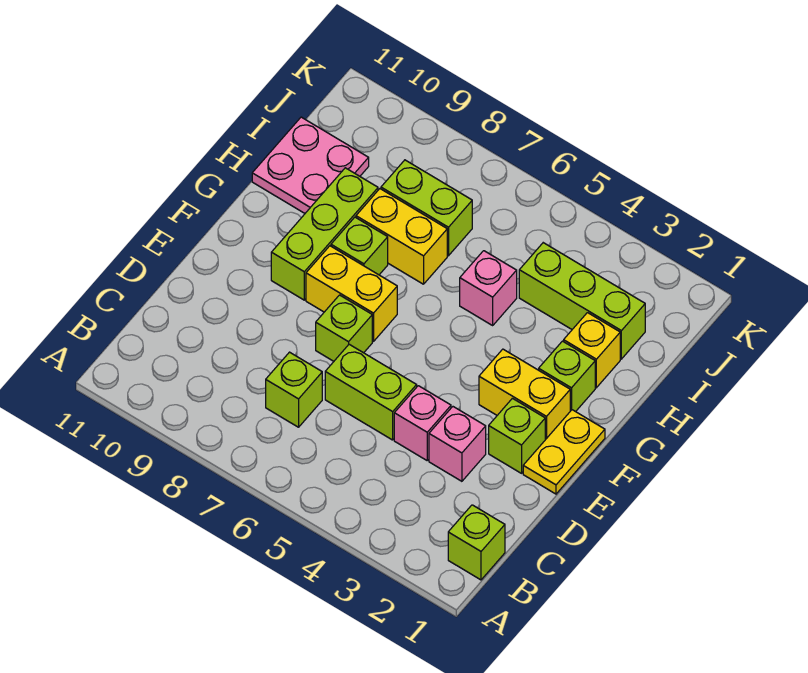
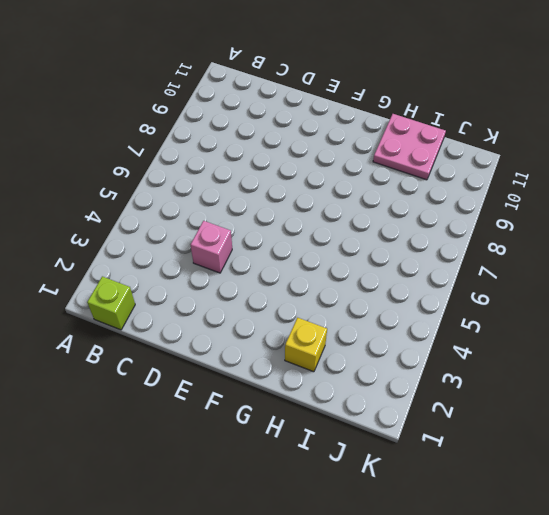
none -> lime brick C7 level 1
none -> pink brick D3 level 1
none -> lime brick D5:D6 level 1

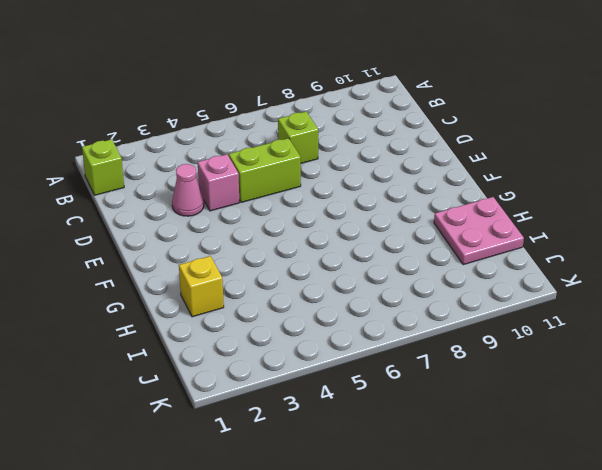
pink cone D3 level 1 -> pink brick D3 level 1
none -> yellow plate E1:F1 level 1
none -> lime brick E2 level 1
none -> lime brick E7 level 1

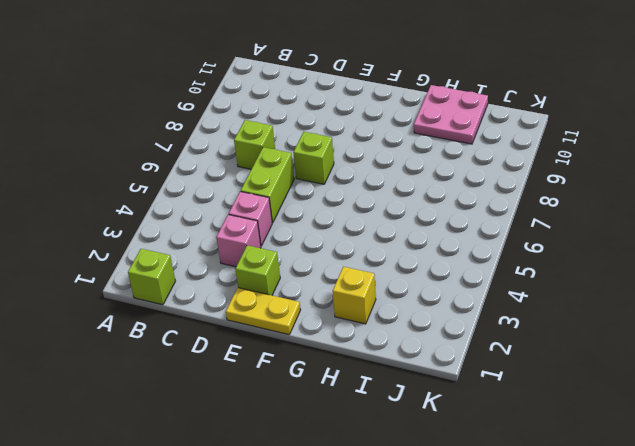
none -> yellow brick F2:F3 level 1
none -> yellow brick F7:F8 level 1
none -> lime brick F9:H9 level 1

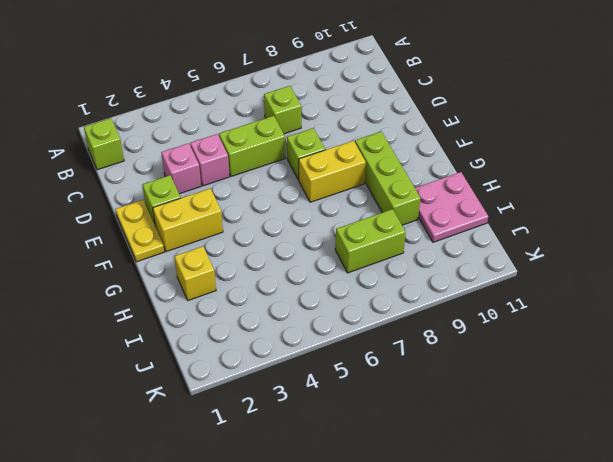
none -> lime brick G2 level 1
none -> lime brick G8 level 1
none -> pink brick H5 level 1

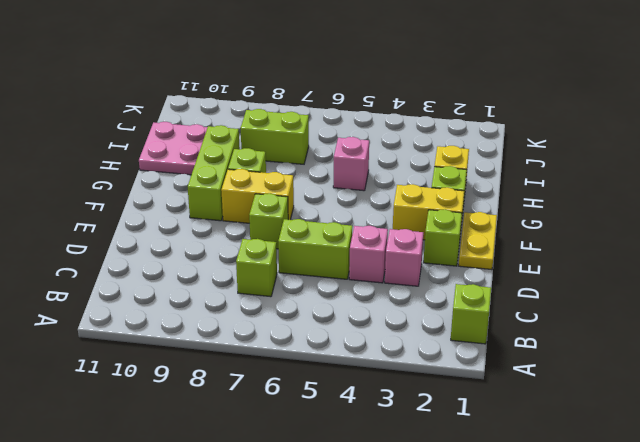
none -> yellow brick H7:H8 level 1
none -> lime brick I2:I4 level 1

